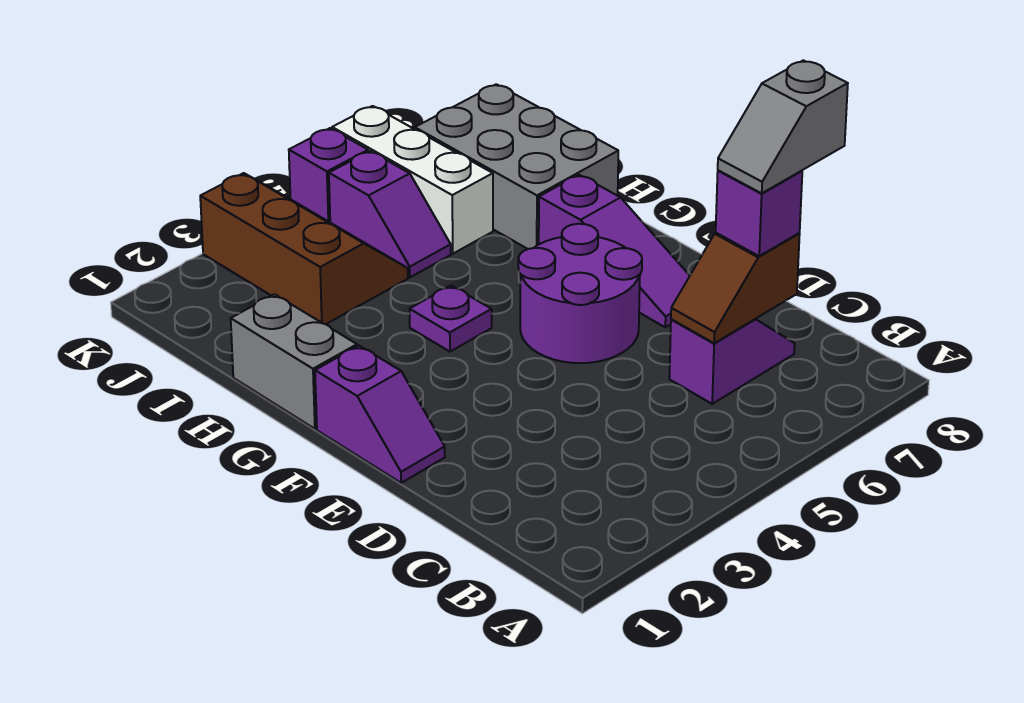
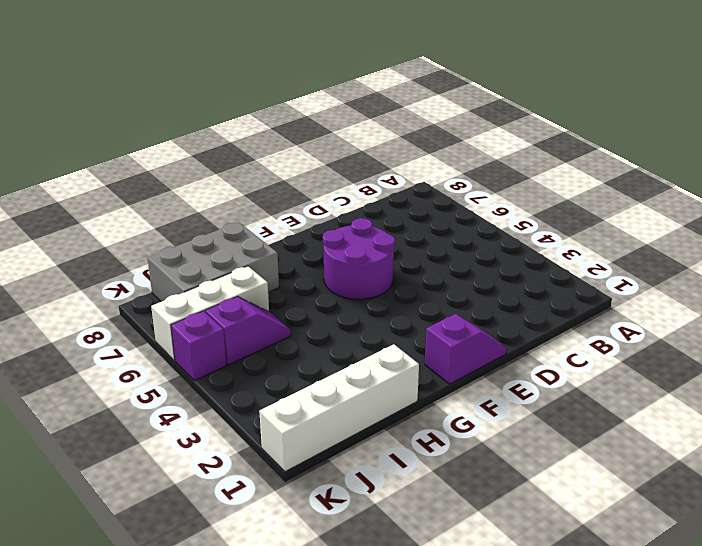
white brick H1:K1 level 1 -> grey brick G1:H1 level 1
none -> purple slope C6:C7 level 1 top 6
none -> purple slope E7:G7 level 1 top G
none -> purple plate G4 level 1

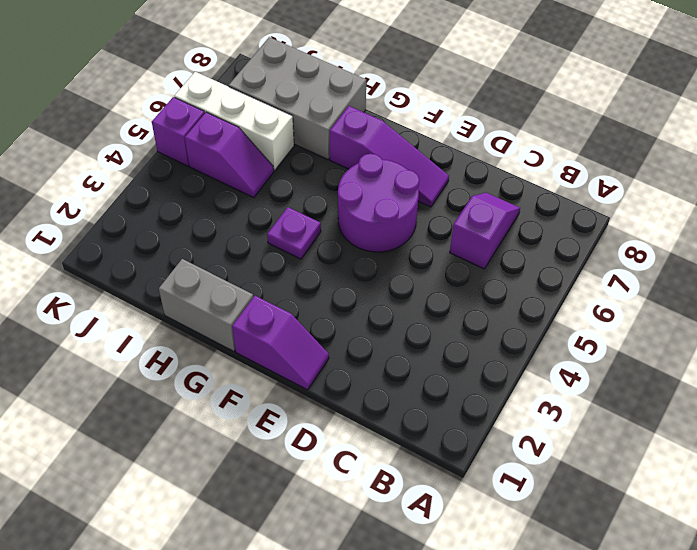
none -> brown slope I3:K4 level 1 top 3
none -> brown slope C6:C7 level 2 top 7
none -> purple brick C7 level 3

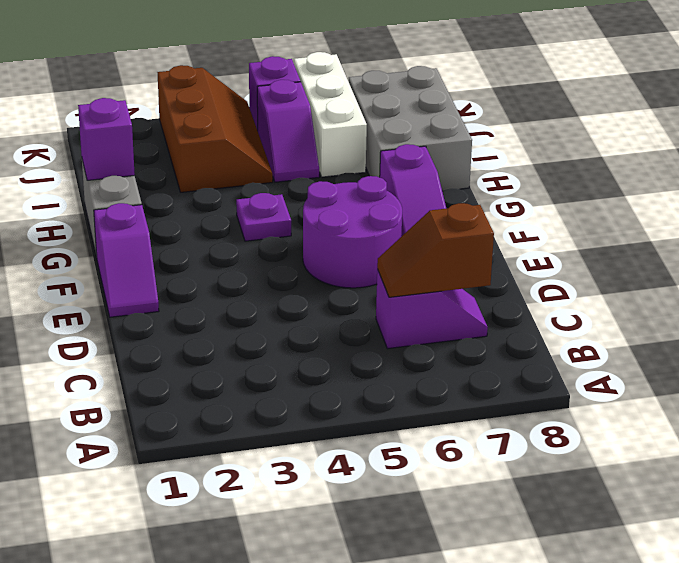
purple brick H1 level 2 -> purple brick C7 level 3
none -> grey slope C7:C8 level 4 top 8

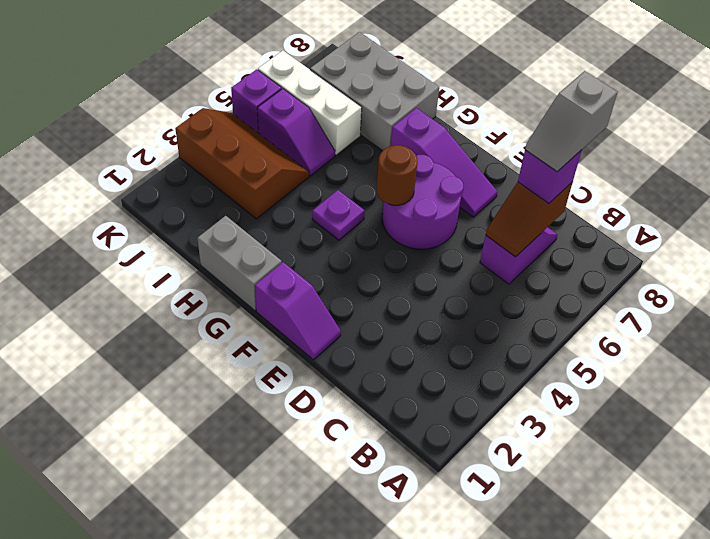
brown round brick F5 level 2 -> none

